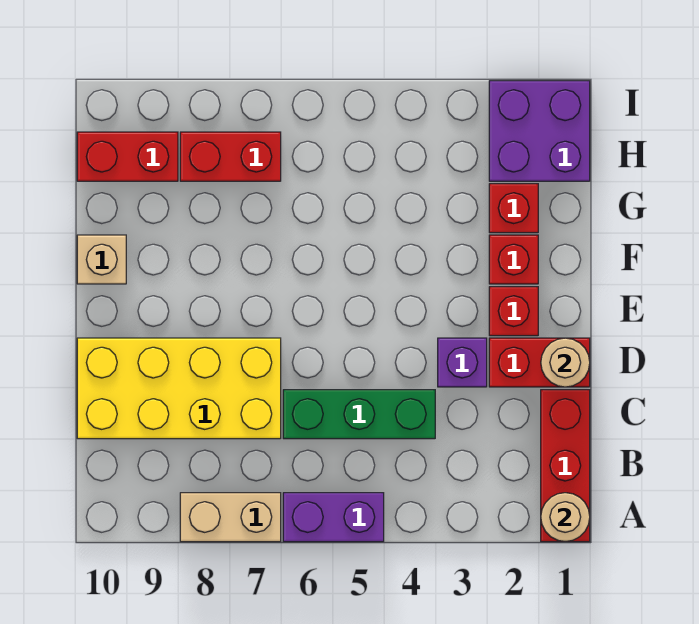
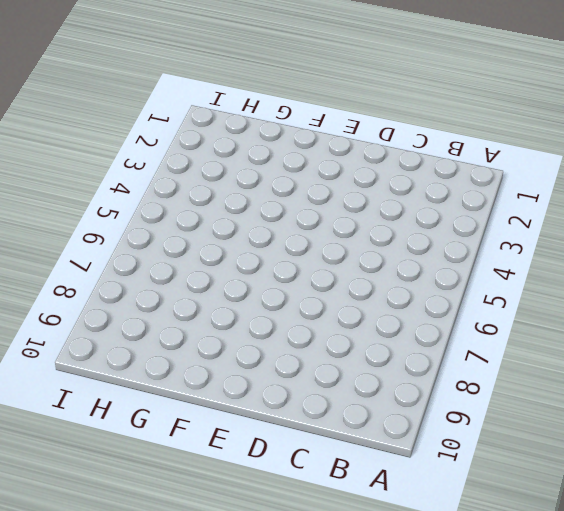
none -> red brick A1:C1 level 1
none -> purple brick A5:A6 level 1
none -> tan brick A7:A8 level 1

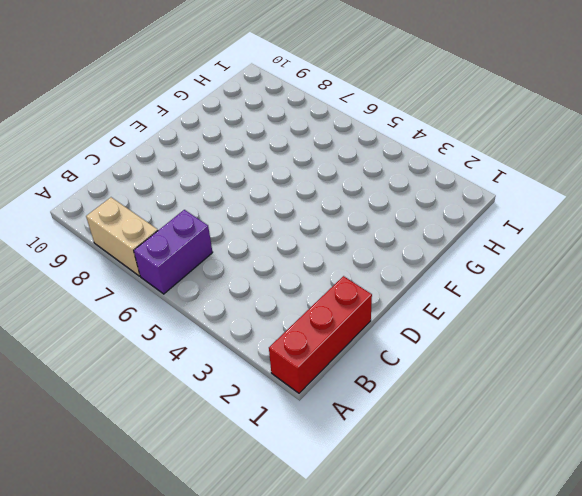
purple brick A6:B6 level 1 -> purple brick A5:A6 level 1
none -> green brick C4:C6 level 1
none -> yellow brick C7:D10 level 1
none -> red brick D1:D2 level 1

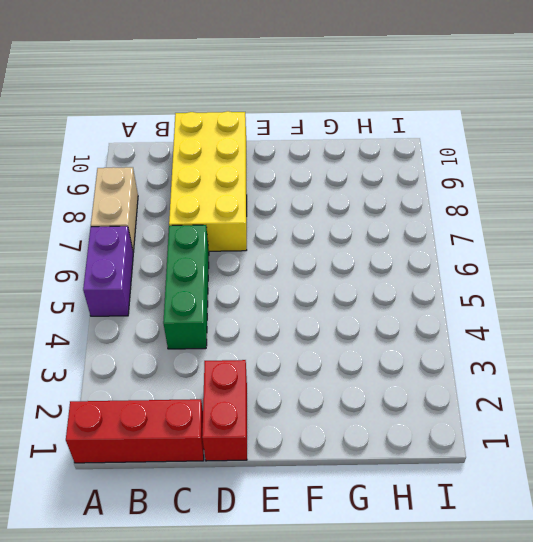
none -> purple brick D3 level 1
none -> red brick E2 level 1
none -> red brick F2 level 1

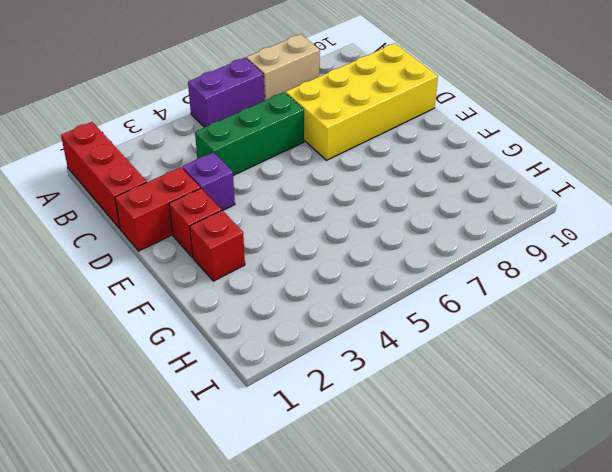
none -> tan brick F10 level 1
none -> red brick G2 level 1
none -> purple brick H1:I2 level 1

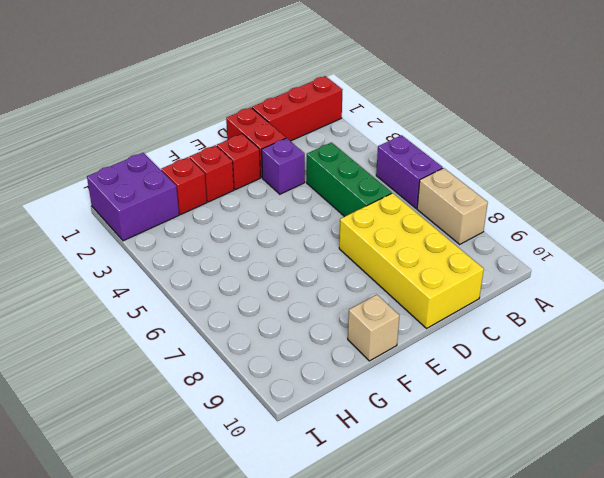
none -> red brick H7:H8 level 1
none -> red brick H9:H10 level 1
none -> tan round brick A1 level 2

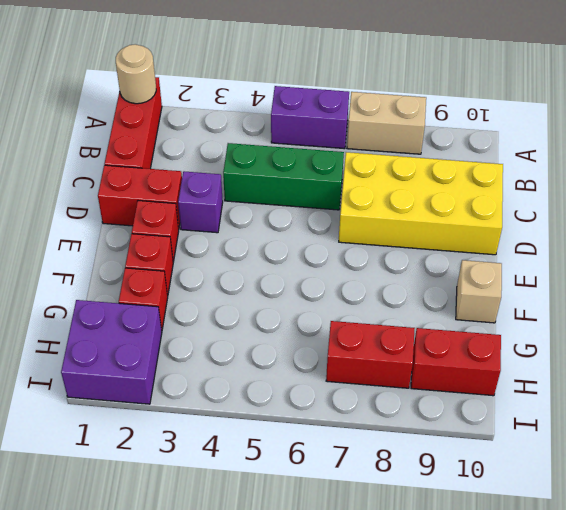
none -> tan round brick D1 level 2

